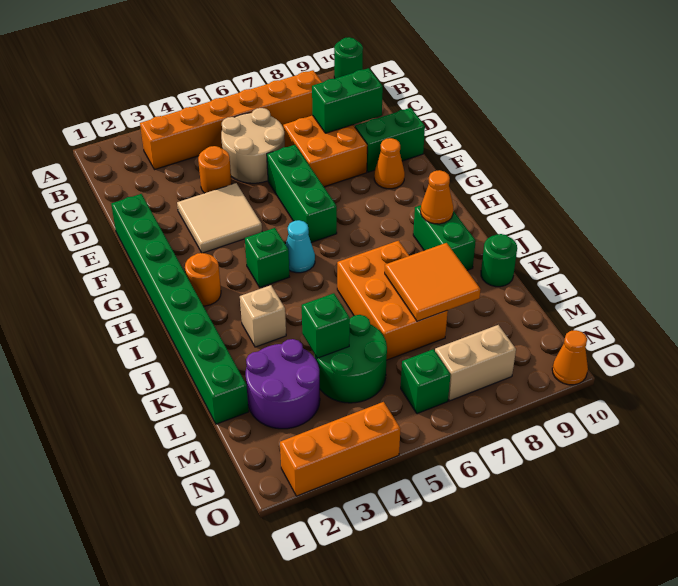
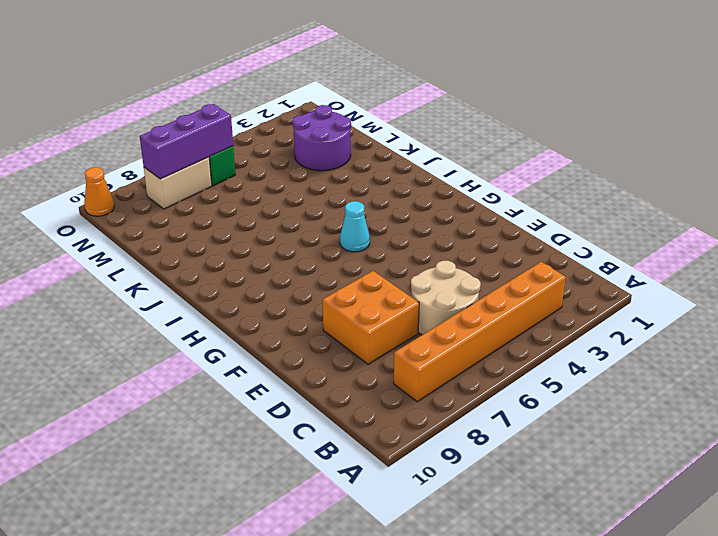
purple brick N6:N8 level 2 -> none
none -> green round brick A10 level 1
none -> orange round brick D4 level 1
none -> green brick E1:L1 level 1

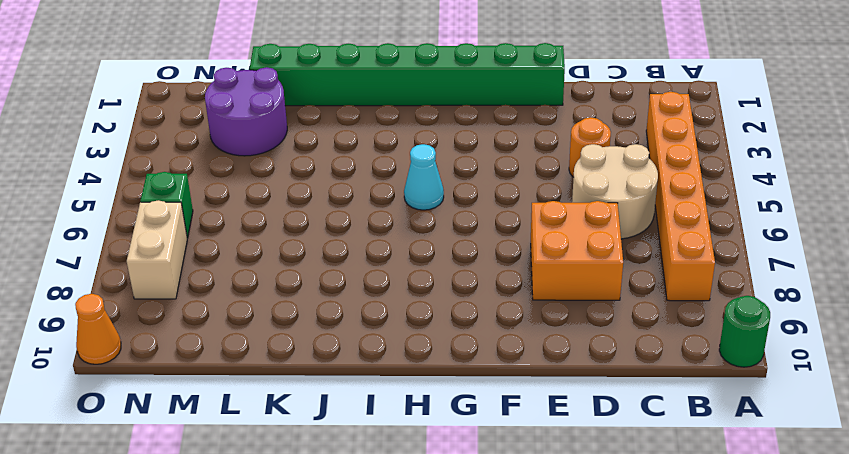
none -> tan tile E3:F4 level 1
none -> green brick E6:G6 level 1
none -> green brick E9:E10 level 1

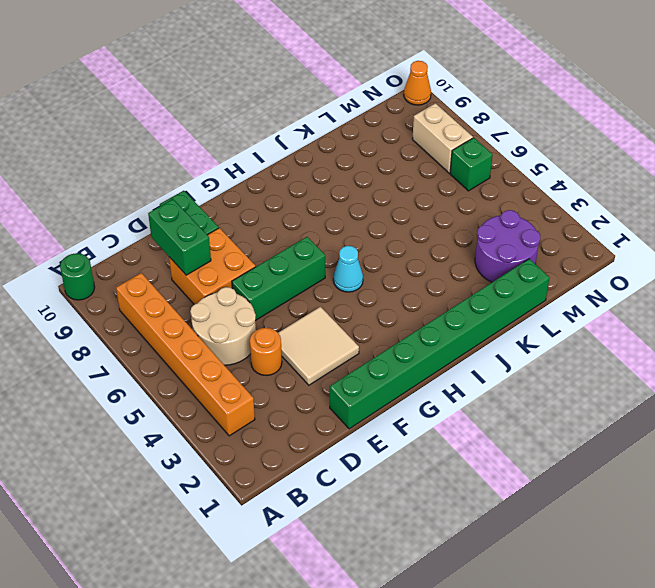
none -> orange cone F9 level 1
none -> orange round brick H2 level 1
none -> green brick H4 level 1

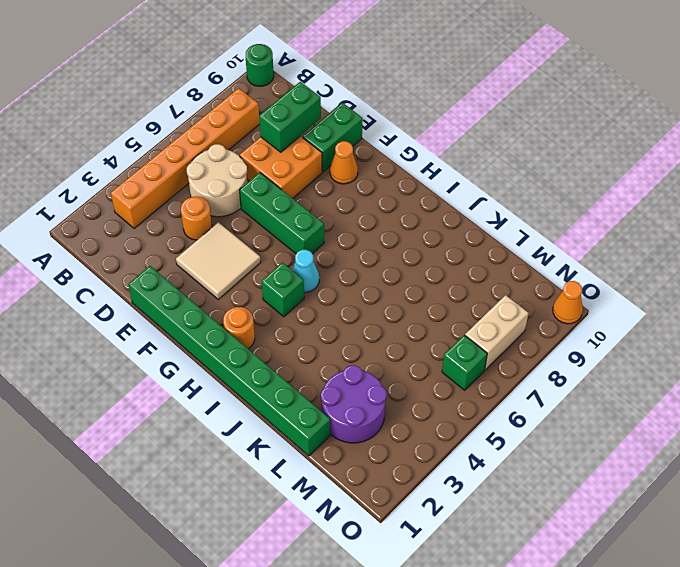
none -> green brick I9:J9 level 1
none -> tan brick J3 level 1
none -> orange brick J6:L7 level 1

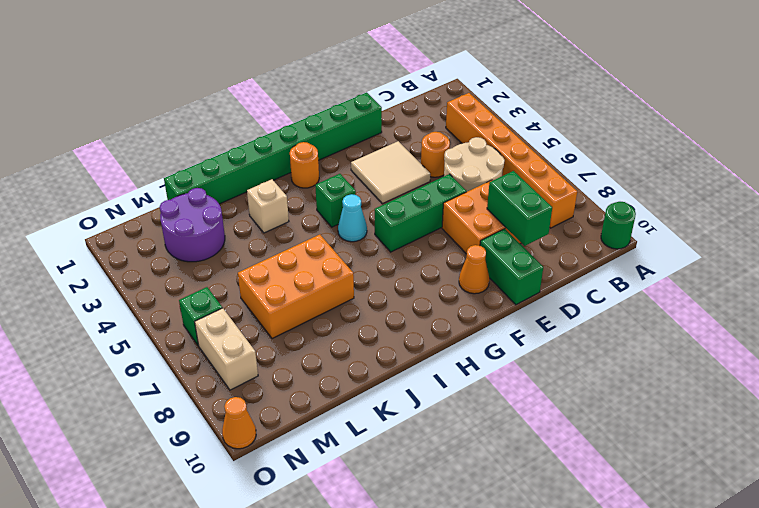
none -> green brick I9:J9 level 1
none -> green round brick K10 level 1
none -> green round brick L4:M5 level 1

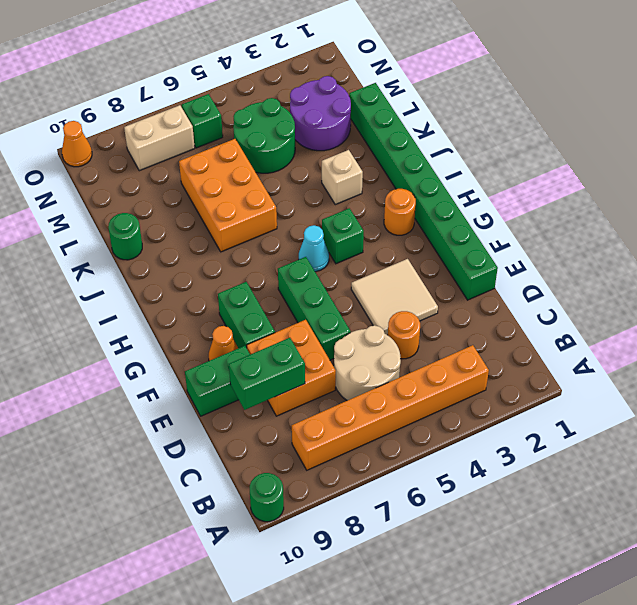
green brick F8:G8 level 1 -> green brick I9:J9 level 1
none -> orange brick O2:O4 level 1
none -> orange cone I9 level 2
none -> orange tile K7:L8 level 2

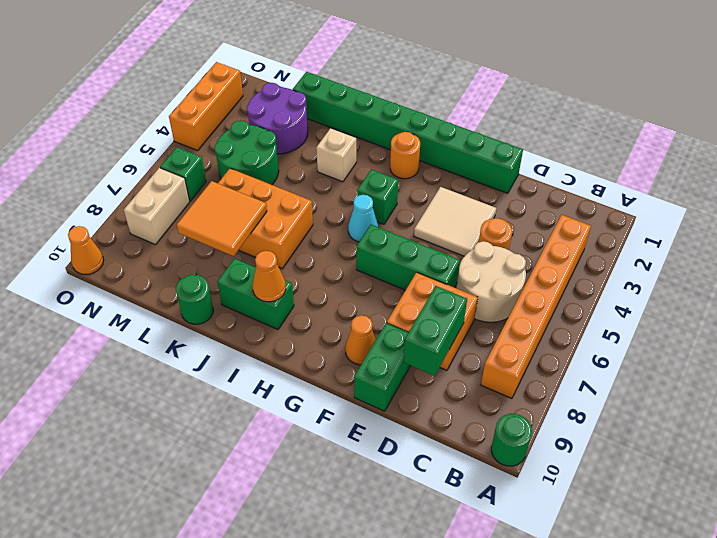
none -> green brick L4 level 2

